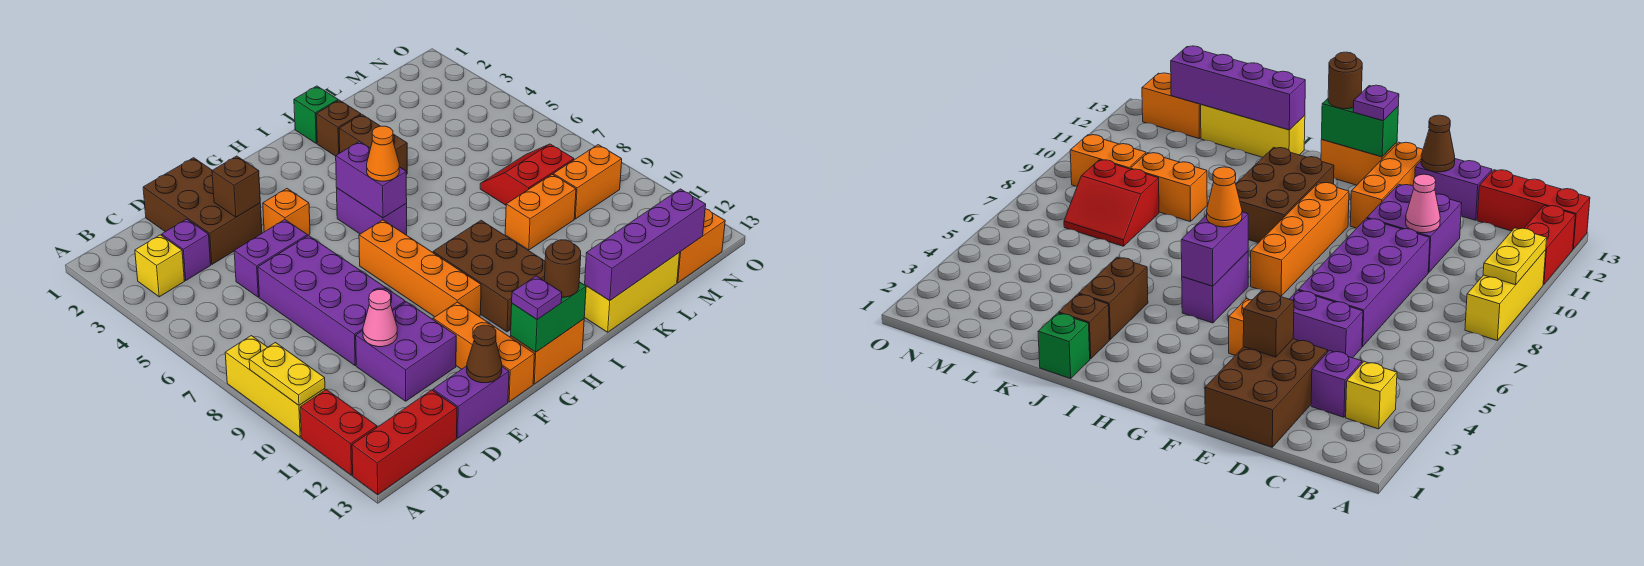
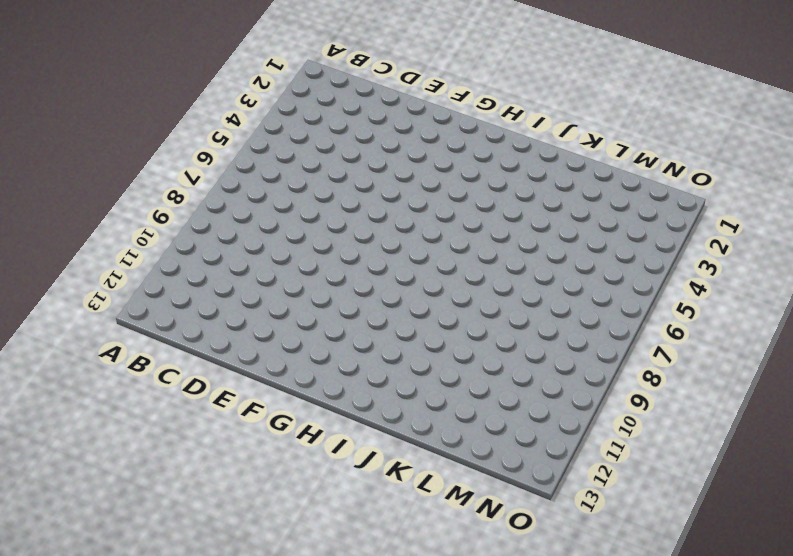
none -> yellow brick A8:A10 level 1
none -> red brick A11:A12 level 1
none -> red brick A13:C13 level 1
none -> yellow brick B3 level 1

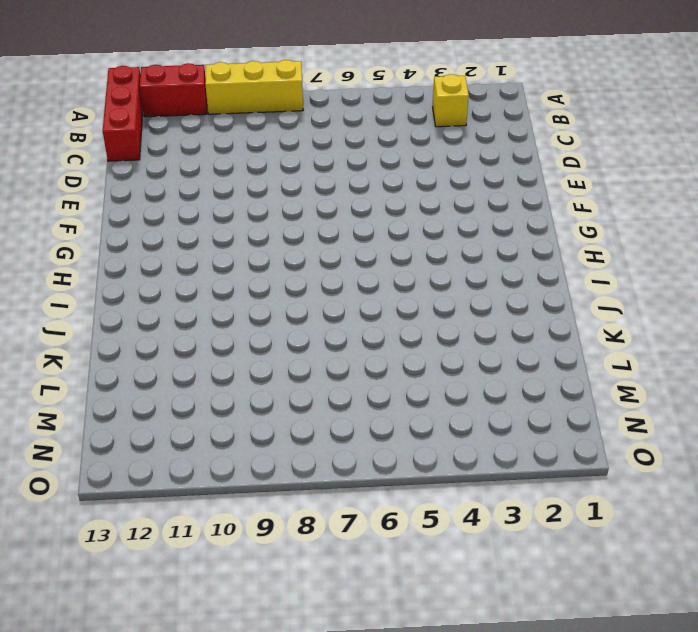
none -> purple brick C3 level 1
none -> brown brick D1:E3 level 1
none -> purple brick D5:E5 level 1
none -> purple brick D6:E9 level 1

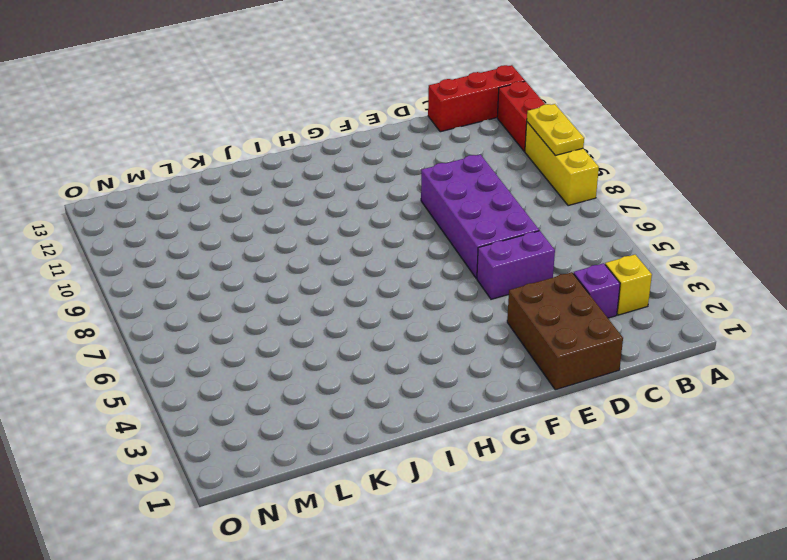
none -> purple brick D10:E11 level 1
none -> purple brick D13:E13 level 1
none -> orange brick F4 level 1
none -> orange brick F11:F13 level 1

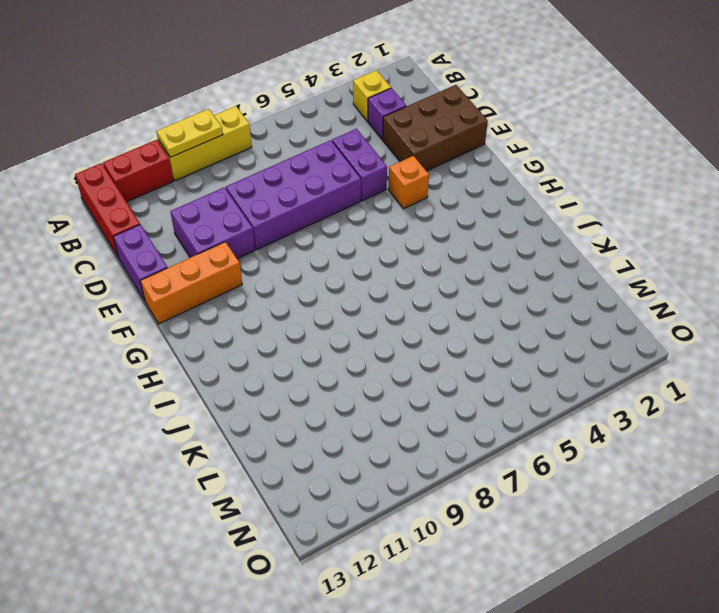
none -> orange brick G7:G10 level 1
none -> orange brick G13:H13 level 1
none -> purple brick H5:H6 level 1
none -> brown brick H9:I11 level 1

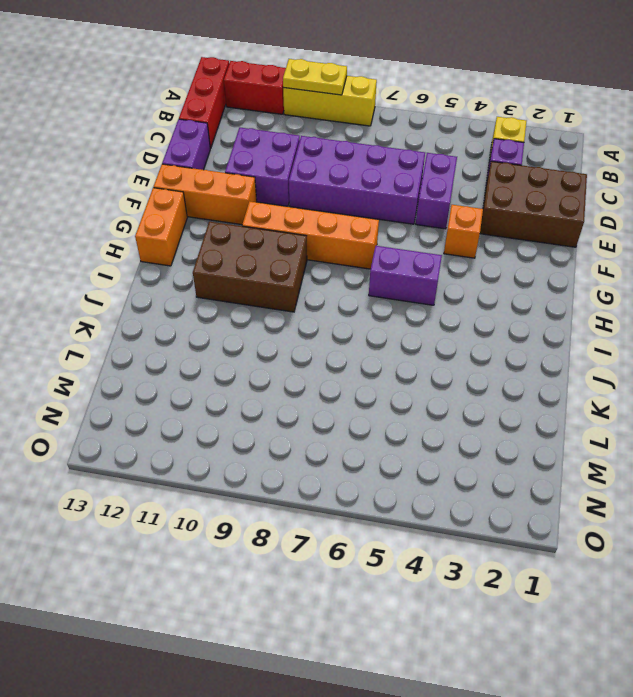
none -> green brick J1 level 1
none -> brown brick J2 level 1
none -> brown brick J3:J4 level 1
none -> yellow brick J13:L13 level 1

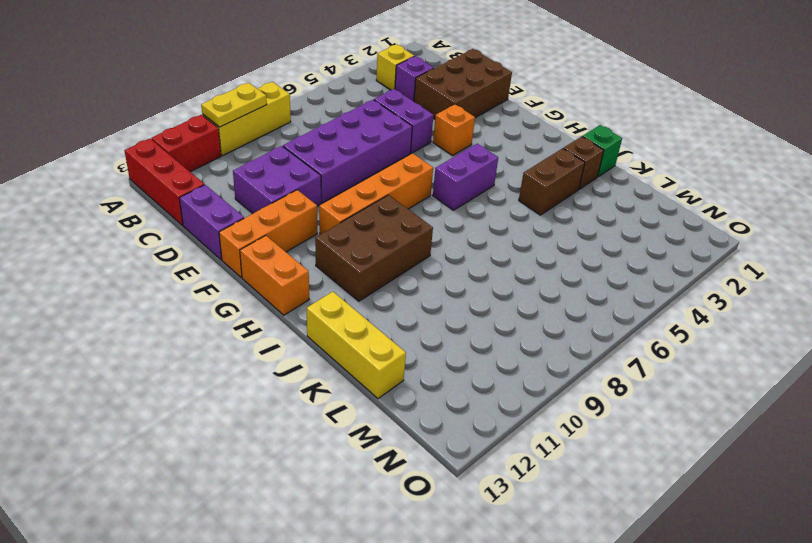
none -> orange brick K9:L9 level 1
none -> red slope L7:M8 level 1 top 8
none -> orange brick M9:N9 level 1
none -> orange brick M13:N13 level 1

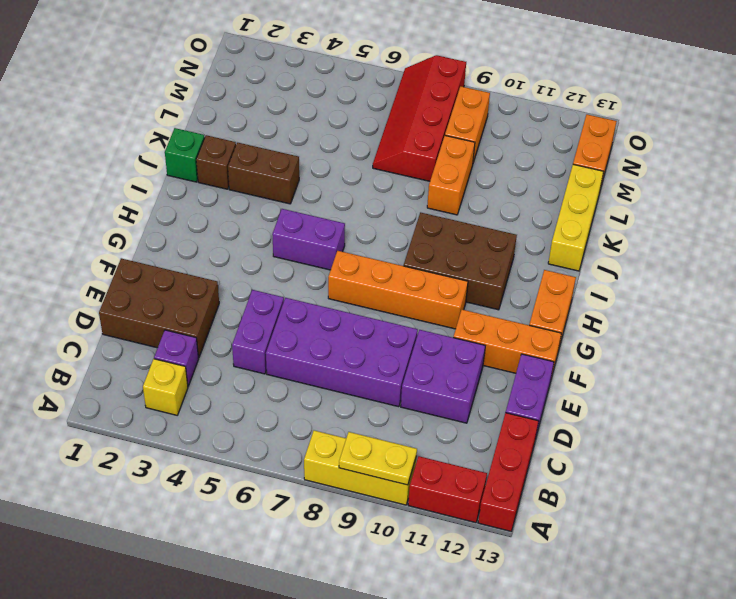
red slope L7:O8 level 1 top 8 -> red slope L7:M8 level 1 top 8
none -> orange brick F4 level 1
none -> pink cone D10 level 2
none -> brown brick E3 level 2
none -> brown cone E13 level 2

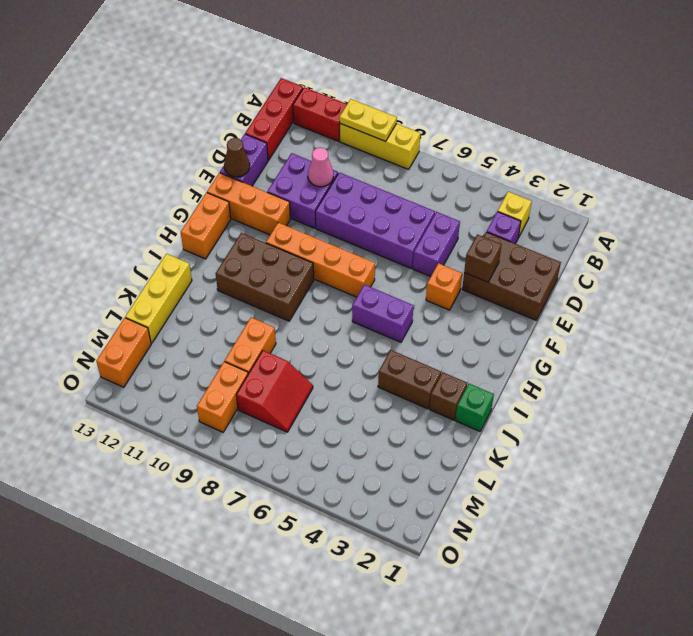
none -> green brick G13:H13 level 2
none -> purple brick H5:H6 level 2
none -> purple brick J13:M13 level 2
none -> purple plate G13 level 3

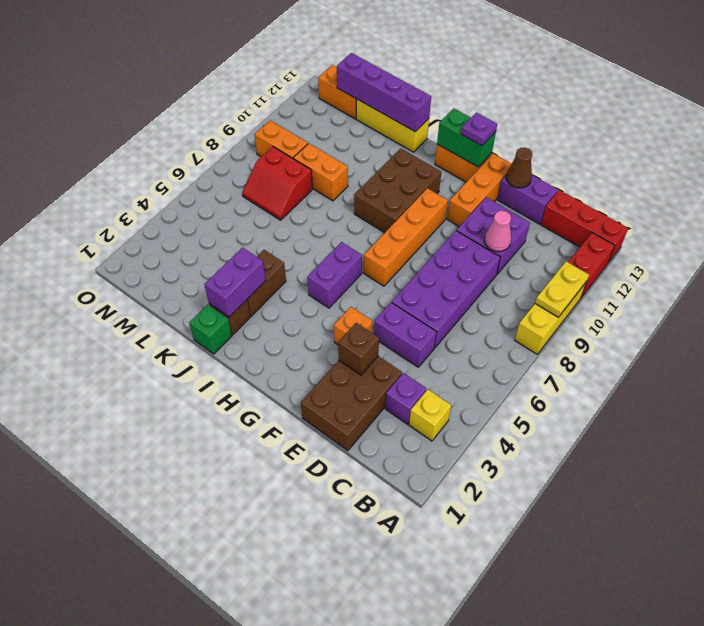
purple brick J2:J3 level 2 -> purple brick H5:H6 level 2
none -> orange cone H6 level 3
none -> brown round brick H13 level 3

